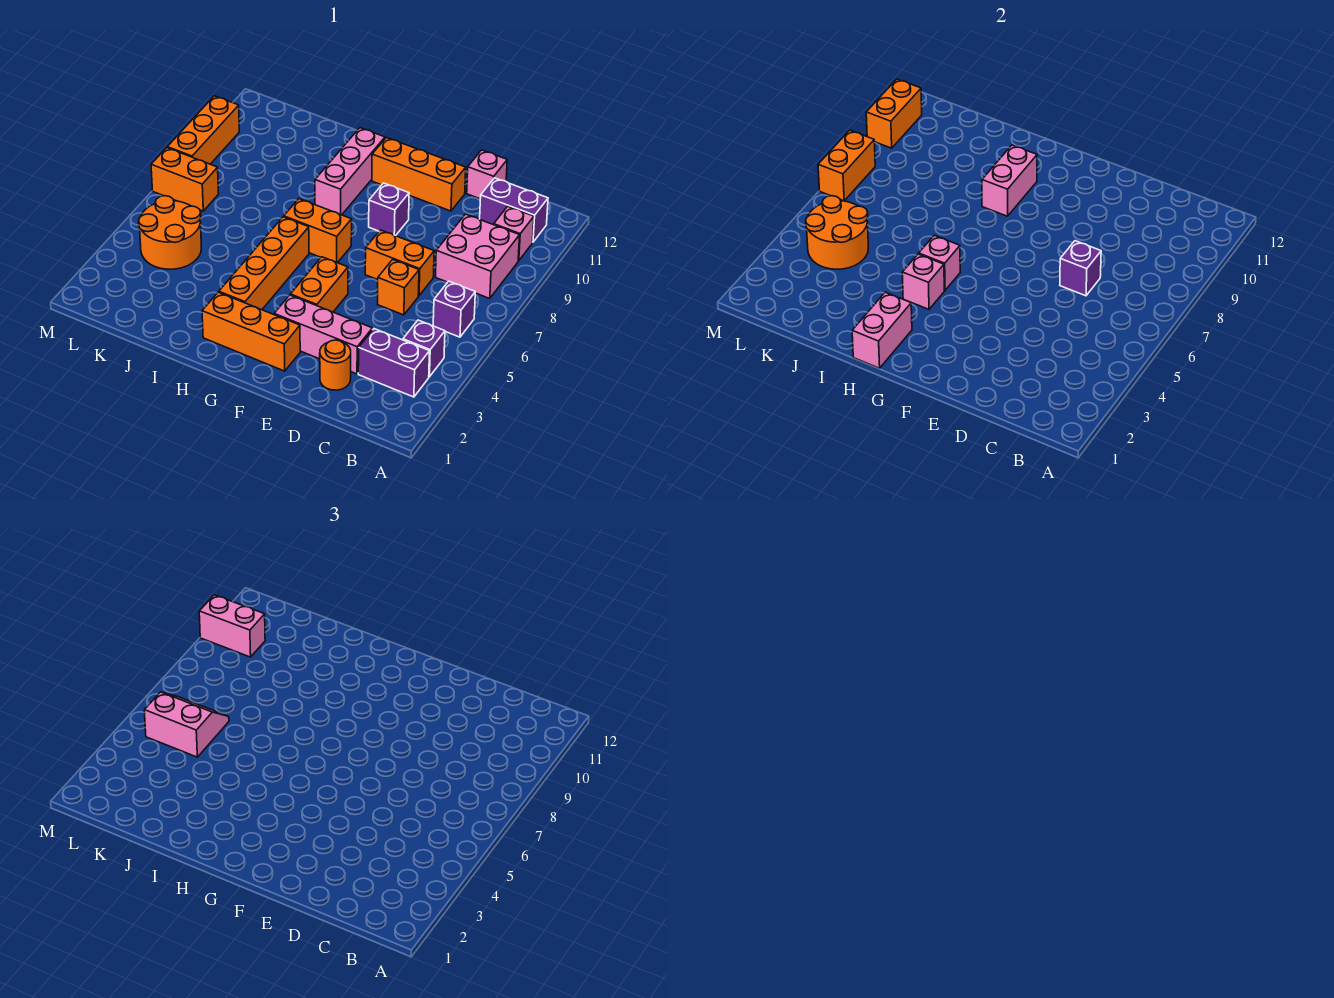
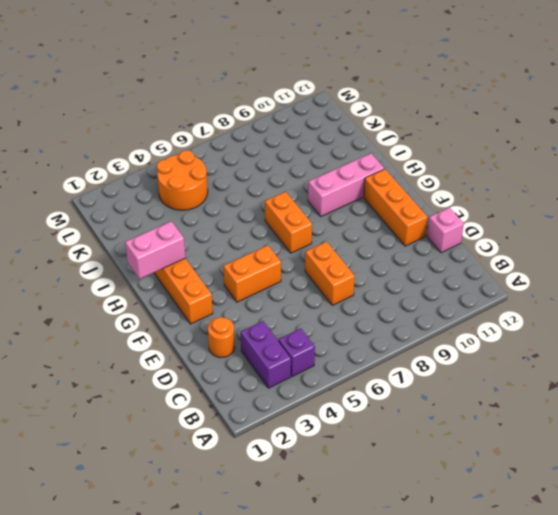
none -> purple brick B6 level 1
none -> pink brick B8:C9 level 1
none -> pink brick B10 level 1
none -> purple brick B11:C11 level 1

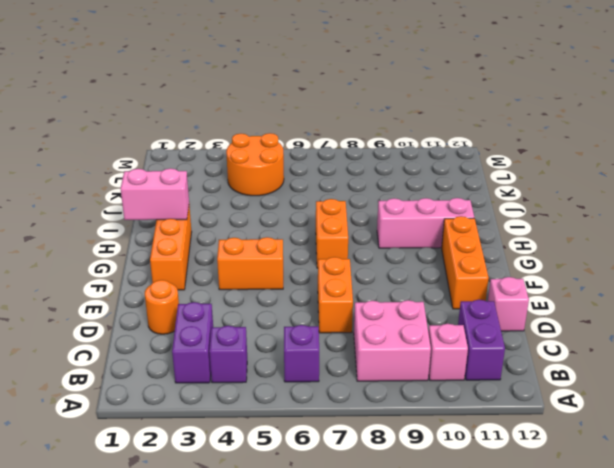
none -> pink brick D3:F3 level 1
none -> orange brick D6 level 1
none -> purple brick F9 level 1
none -> orange brick H3:H6 level 1

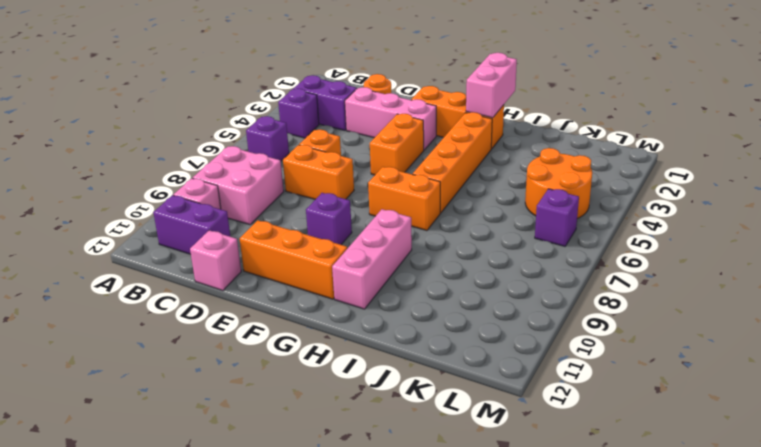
purple brick L6 level 1 -> purple brick D7 level 2
none -> orange brick L7:M7 level 1
none -> orange brick M8:M10 level 1
none -> pink brick H4 level 2
none -> pink brick H5 level 2

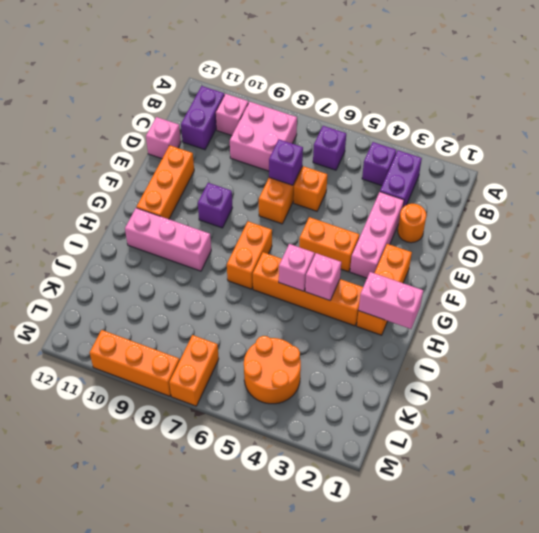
none -> pink brick H9:H10 level 2
none -> orange round brick K4:L5 level 2
none -> orange brick M7:M8 level 2
none -> orange brick M10:M11 level 2

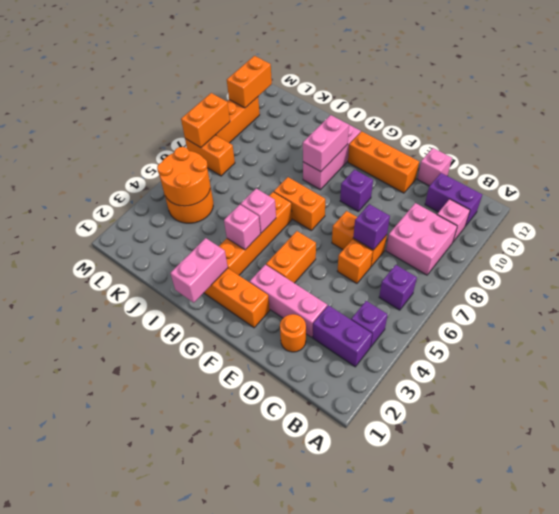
none -> pink slope K5:L6 level 3 top 5
none -> pink brick L10:M10 level 3

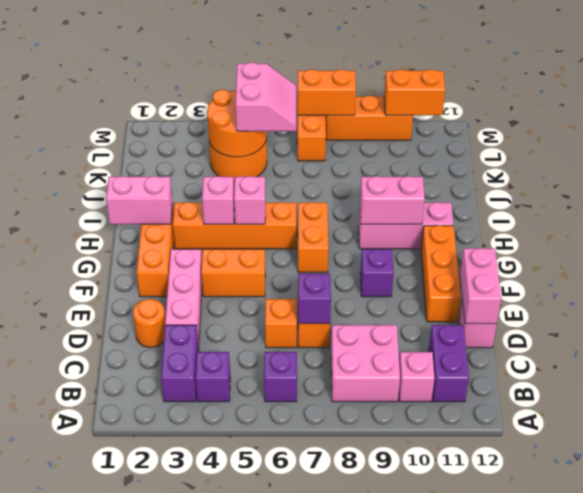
pink brick D12:E12 level 2 -> pink brick L10:M10 level 3

